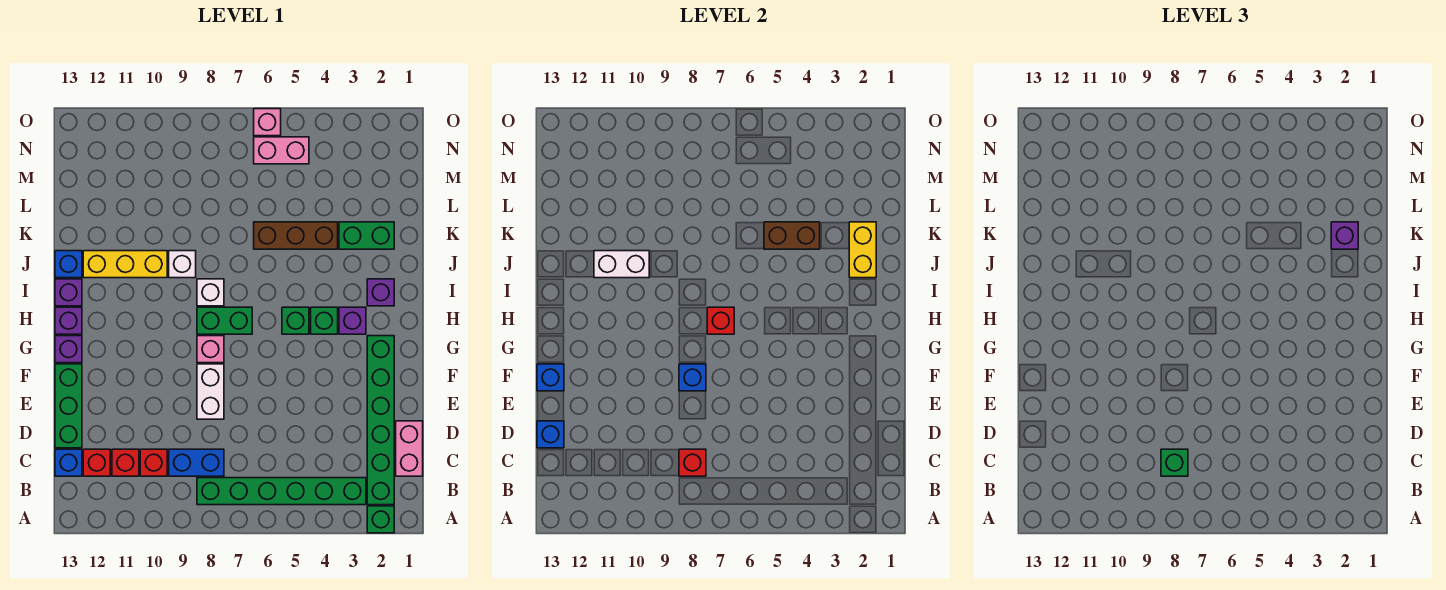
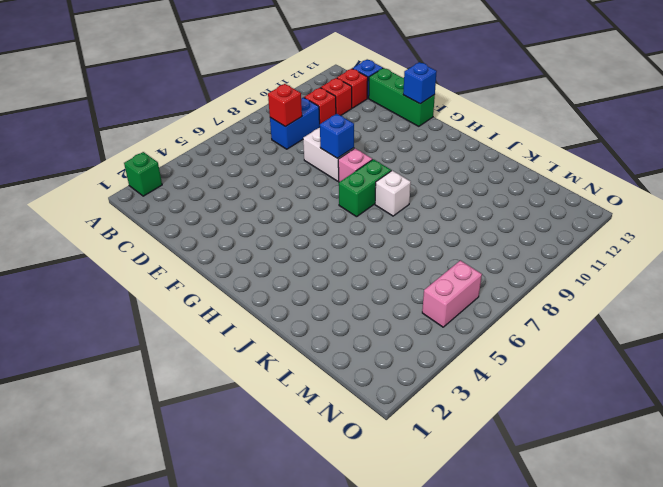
none -> green brick B2:G2 level 1
none -> green brick B3:B8 level 1
none -> pink brick C1:D1 level 1
none -> purple brick G13 level 1

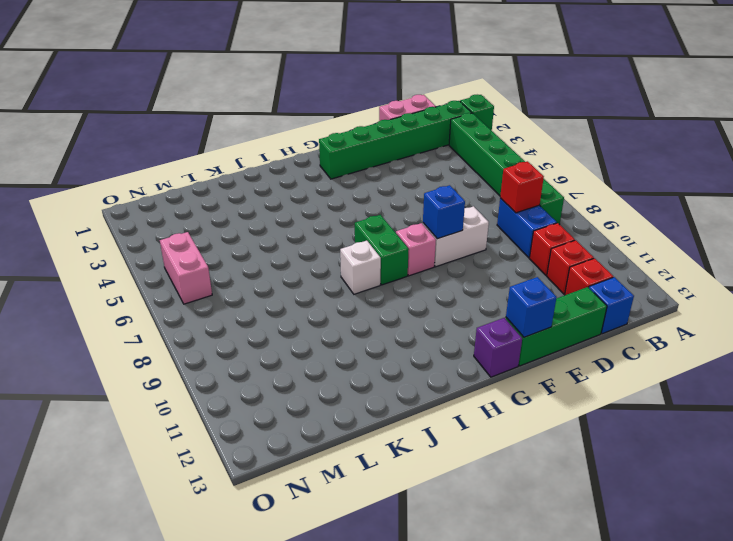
none -> purple brick H3 level 1
none -> green brick H4 level 1
none -> green brick H5 level 1
none -> purple brick H13 level 1

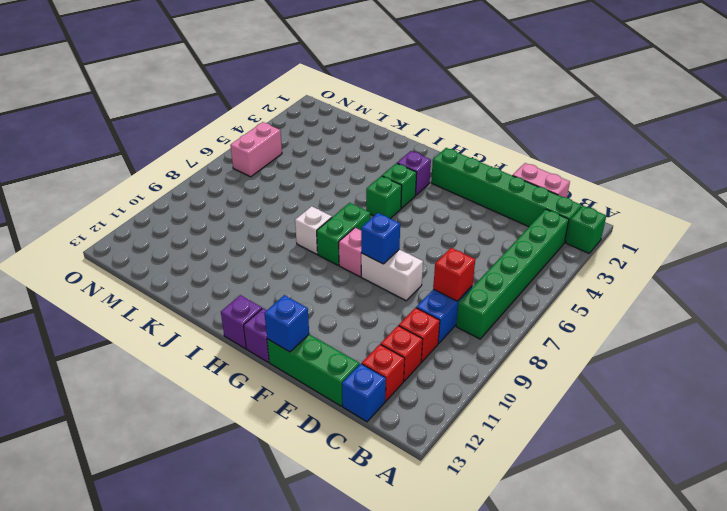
none -> purple brick I2 level 1
none -> purple brick I13 level 1
none -> white brick J9 level 1
none -> yellow brick J10:J12 level 1

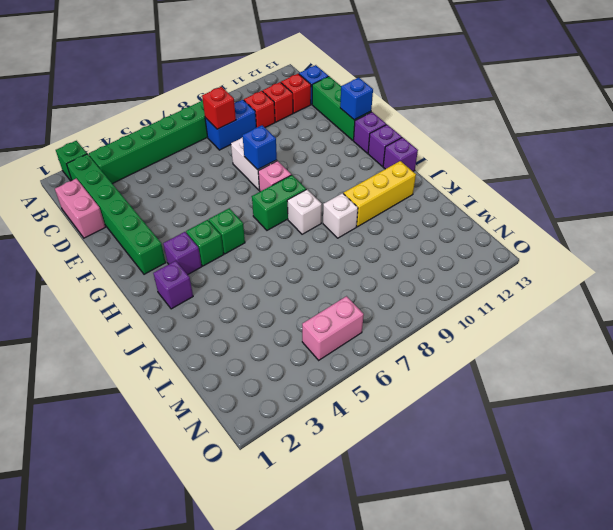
none -> blue brick J13 level 1
none -> green brick K2:K3 level 1
none -> brown brick K4:K6 level 1
none -> pink brick O6 level 1

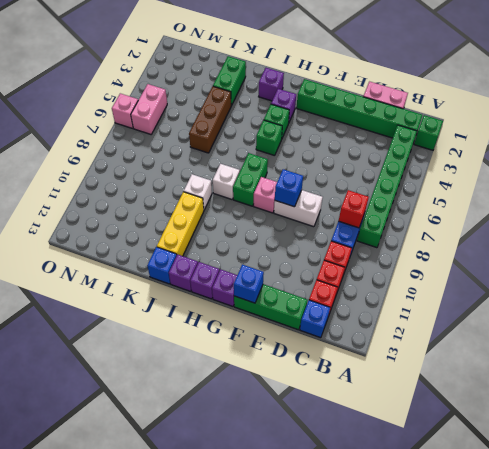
none -> blue brick D13 level 2
none -> red brick H7 level 2
none -> yellow brick J2:K2 level 2
none -> white brick J10:J11 level 2

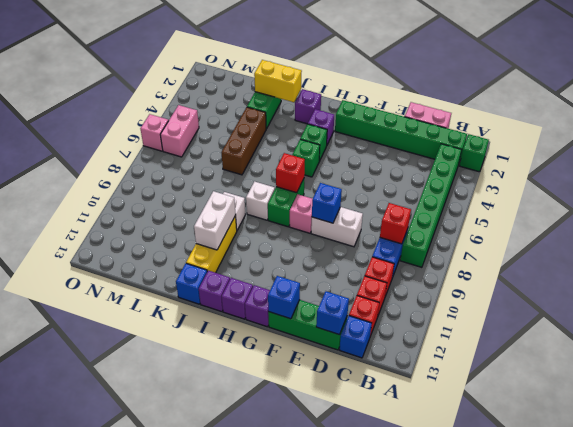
none -> brown brick K4:K5 level 2
none -> green brick C8 level 3
none -> purple brick K2 level 3

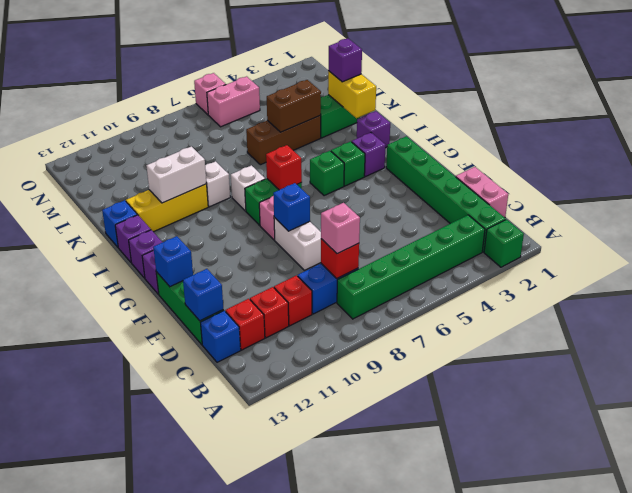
pink brick C8 level 3 -> green brick C8 level 3

